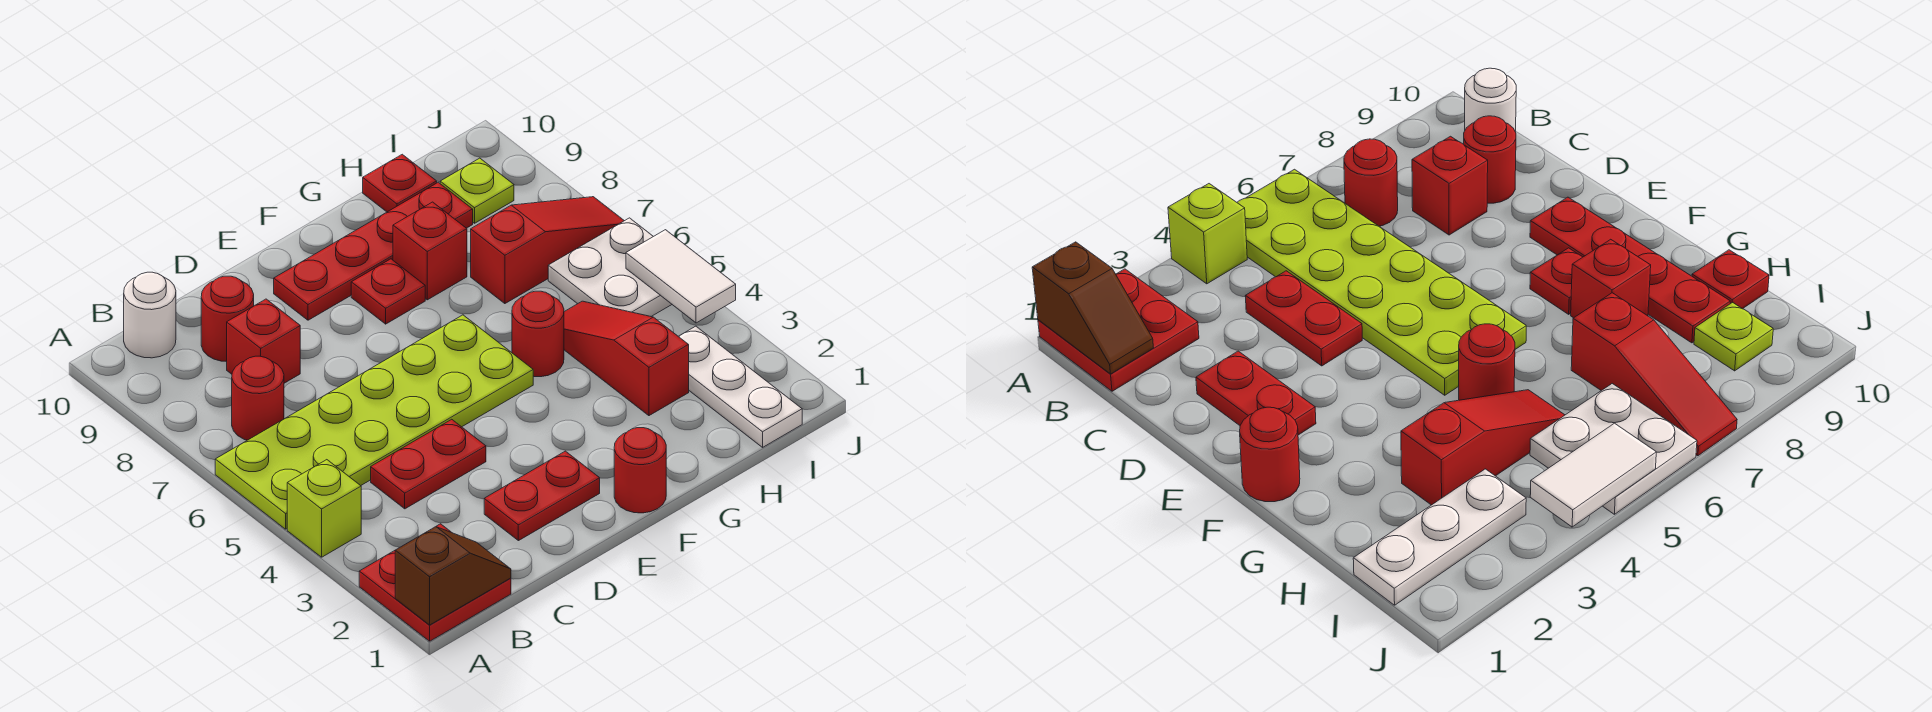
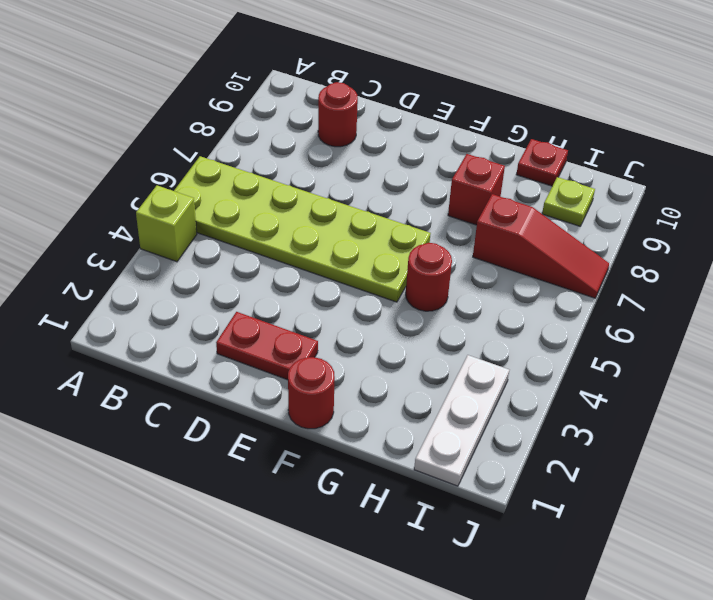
none -> red plate A1:B2 level 1
none -> red round brick B7 level 1
none -> white round brick B10 level 1

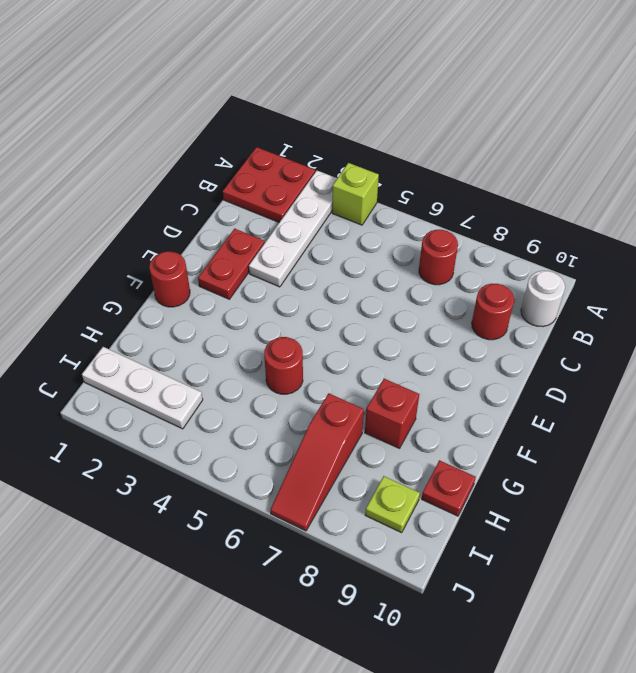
white plate A3:D3 level 1 -> none
none -> lime plate A5:F6 level 1
none -> red plate C4:D4 level 1
none -> red brick C8 level 1

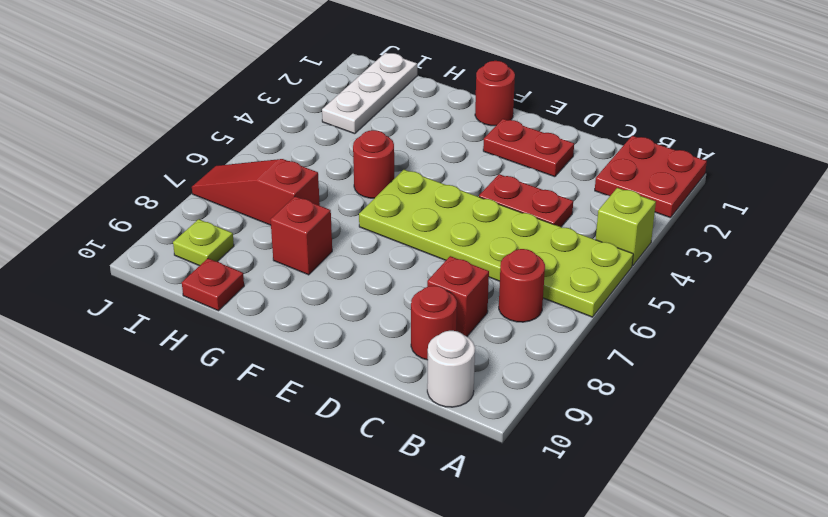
none -> red plate E9:H9 level 1
none -> red plate F8 level 1
none -> red slope H3:H5 level 1 top 3

